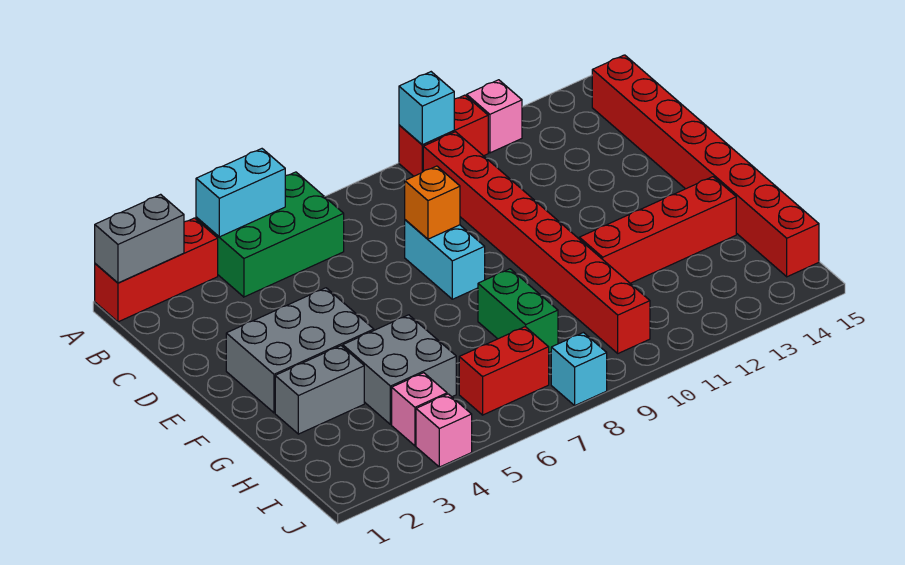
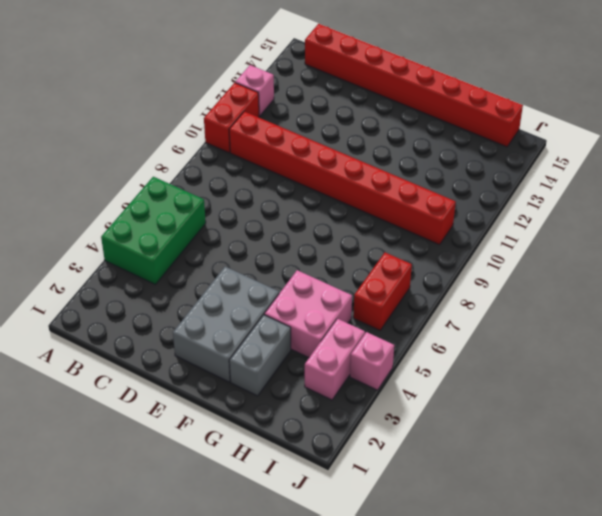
pink brick G4:H5 level 1 -> grey brick G4:H5 level 1
pink brick I3:I4 level 1 -> pink brick I4 level 1
none -> red brick A1:A3 level 1
none -> cyan brick D8:E8 level 1
none -> green brick G8:H8 level 1

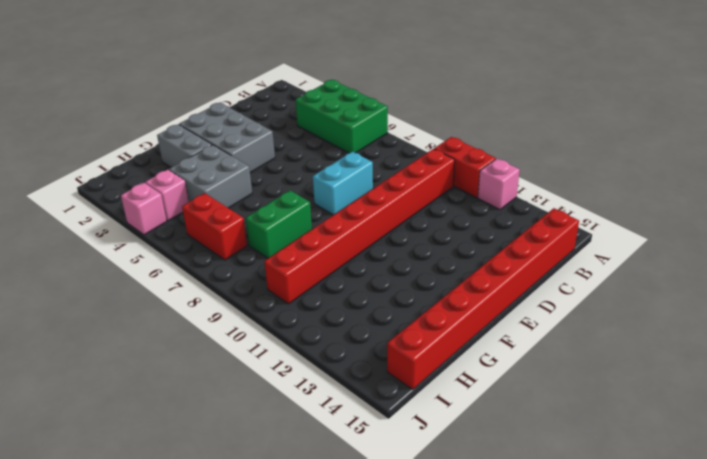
none -> red brick A1:A3 level 1
none -> red brick G11:G14 level 1
none -> cyan brick J8 level 1

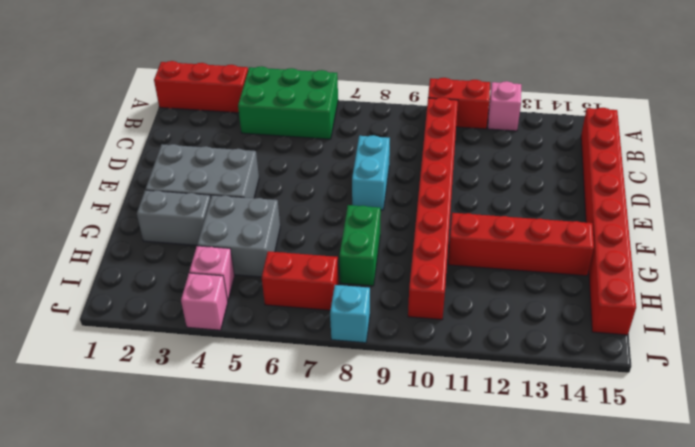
none -> grey brick A1:A2 level 2
none -> cyan brick A4:A5 level 2
none -> cyan brick A10 level 2

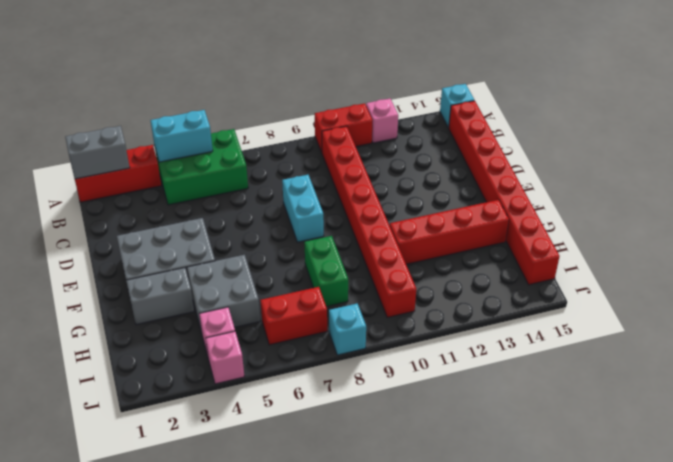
cyan brick A15 level 1 -> cyan brick A10 level 2
none -> orange brick D8 level 2

